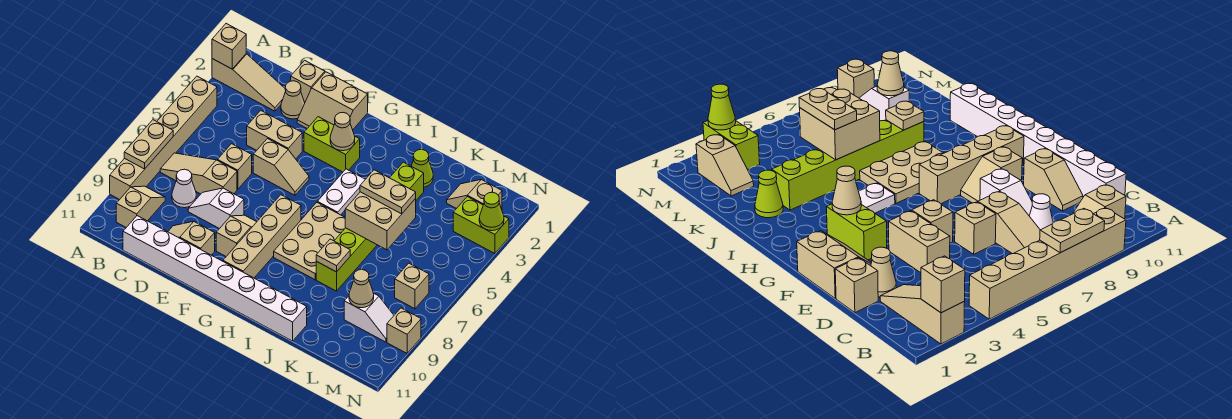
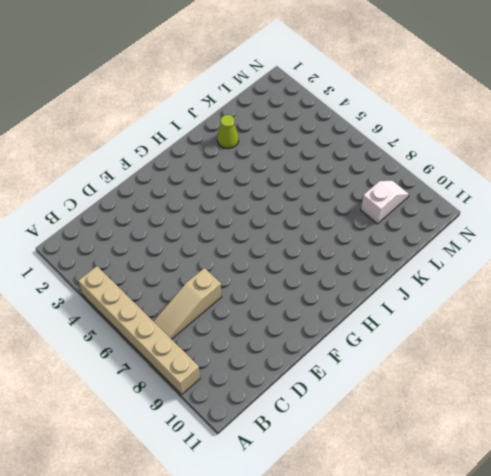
none -> tan slope A2:C2 level 1 top A
none -> tan slope B9:B10 level 1 top 10
none -> white cone C8 level 1
none -> white brick C11:J11 level 1

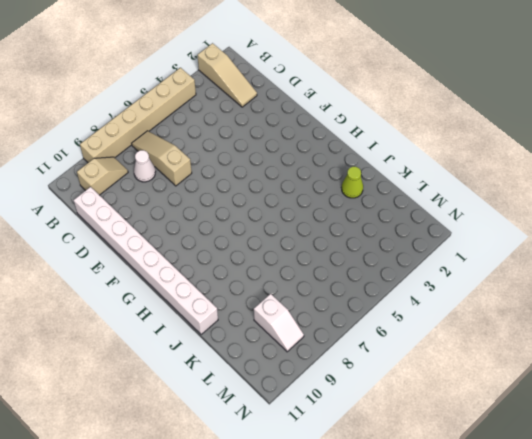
none -> tan brick D1 level 1
none -> tan cone D2 level 1
none -> tan brick D4:E4 level 1
none -> tan brick D6 level 1

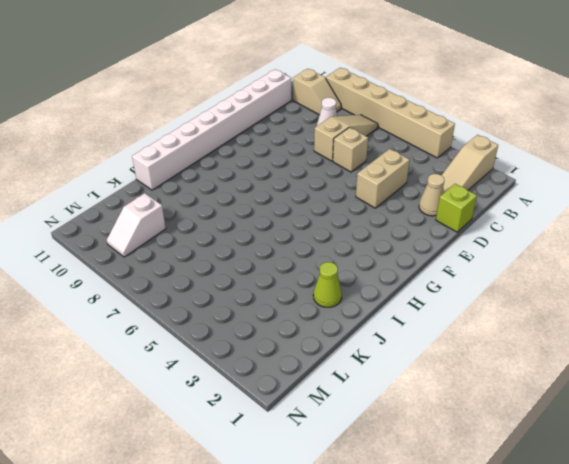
lime brick D1 level 1 -> tan brick D1 level 1
none -> white slope D8:E8 level 1 top E
none -> tan slope D10:E10 level 1 top E
none -> tan slope E1:F2 level 1 top 1
none -> tan slope E5:F5 level 1 top E

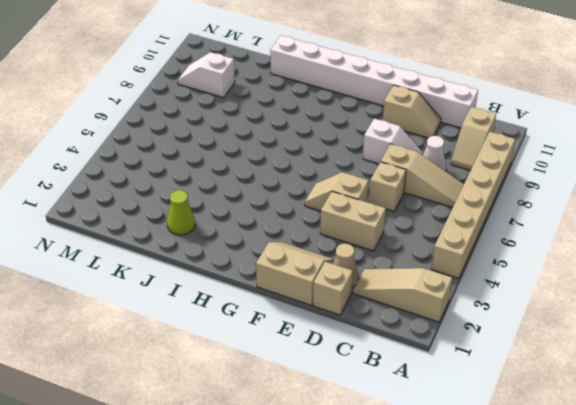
none -> lime brick F3:G3 level 1
none -> tan slope F8:F9 level 1 top 9
none -> tan brick G7:G10 level 1
none -> white plate H4:H5 level 1

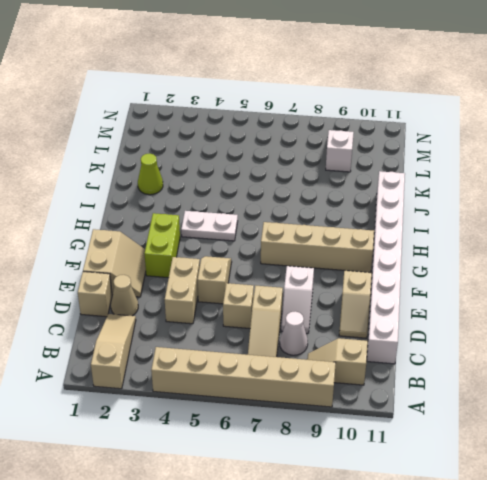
none -> tan slope F8:F9 level 1 top 9
none -> tan plate H6:I8 level 1
none -> lime brick J3:J8 level 1
none -> tan slope L2:M2 level 1 top M

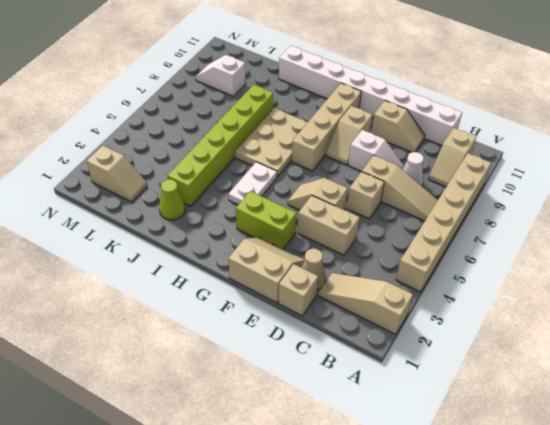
none -> lime brick M3:N3 level 1
none -> tan brick M7 level 1
none -> tan brick N9 level 1
none -> tan brick A2 level 2

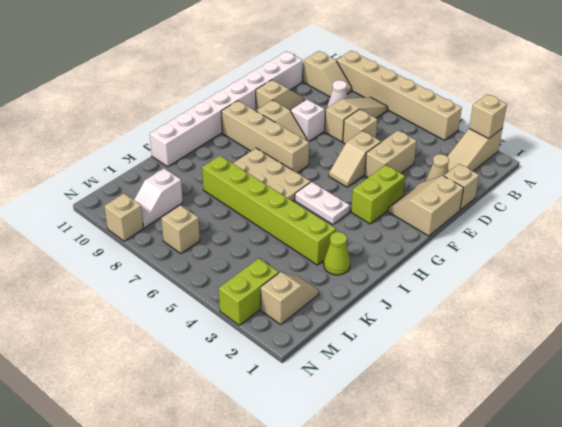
none -> tan plate A7:A8 level 2
none -> tan cone G3 level 2
none -> tan brick J5:K6 level 2
none -> tan plate J8 level 2

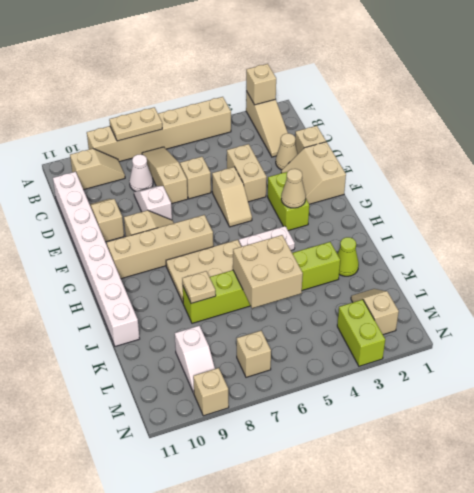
none -> tan cone L9 level 2
none -> lime cone N3 level 2
none -> tan plate J5:K5 level 3

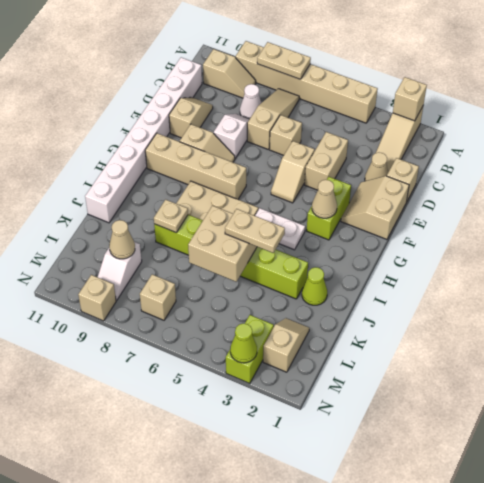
tan plate J4:J5 level 3 -> tan plate J5:K5 level 3

